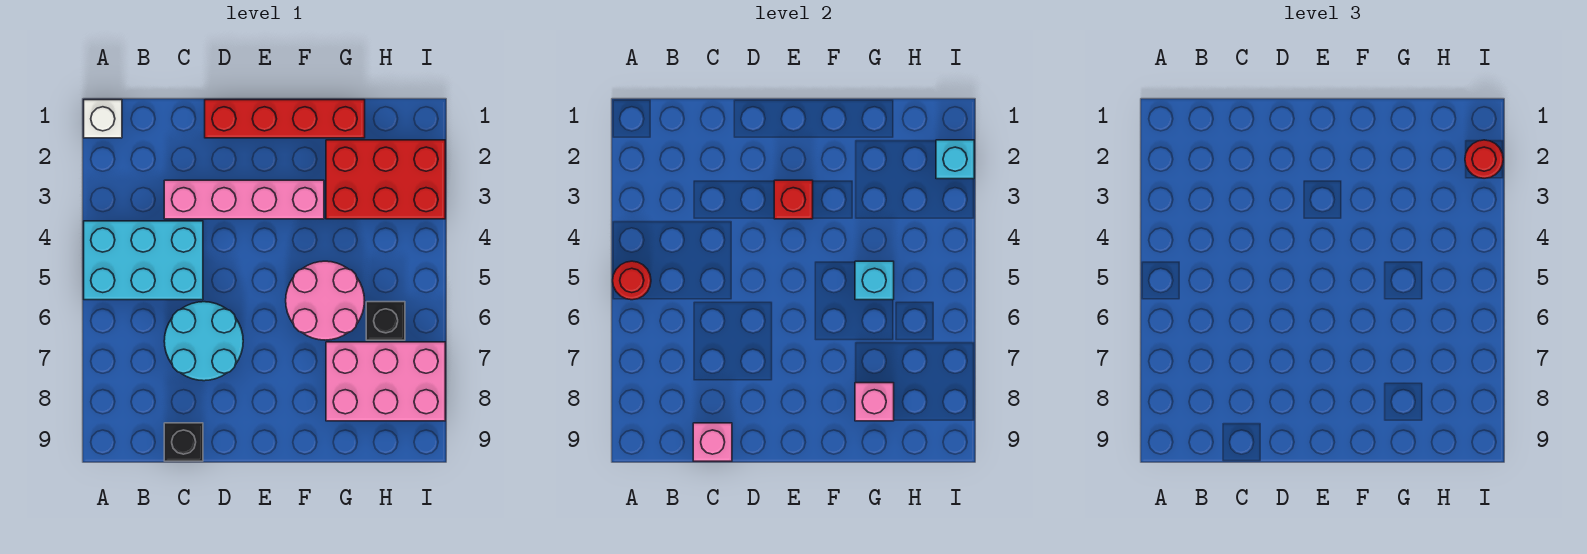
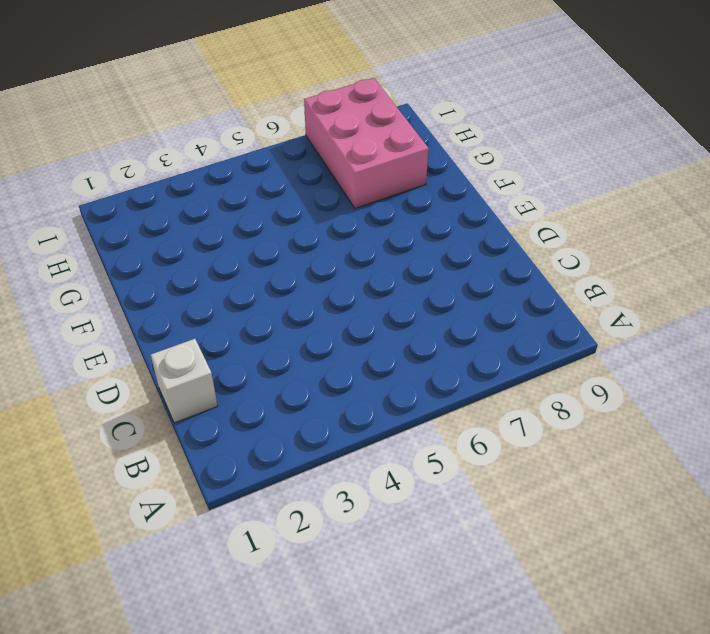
white brick C1 level 1 -> white brick A1 level 1
none -> cyan brick A4:C5 level 1
none -> pink brick C3:F3 level 1
none -> cyan round brick C6:D7 level 1

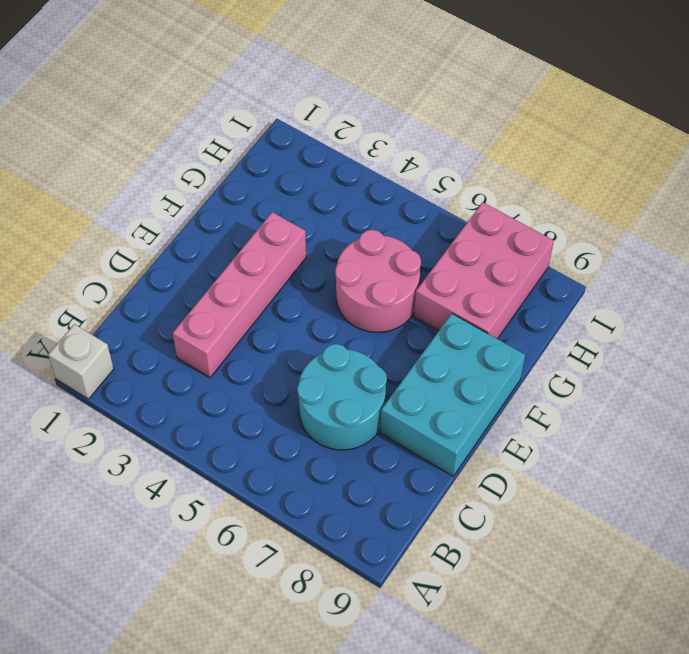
cyan brick D8:F9 level 1 -> cyan brick A4:C5 level 1
none -> black brick C9 level 1
none -> red brick D1:G1 level 1
none -> red brick G2:I3 level 1

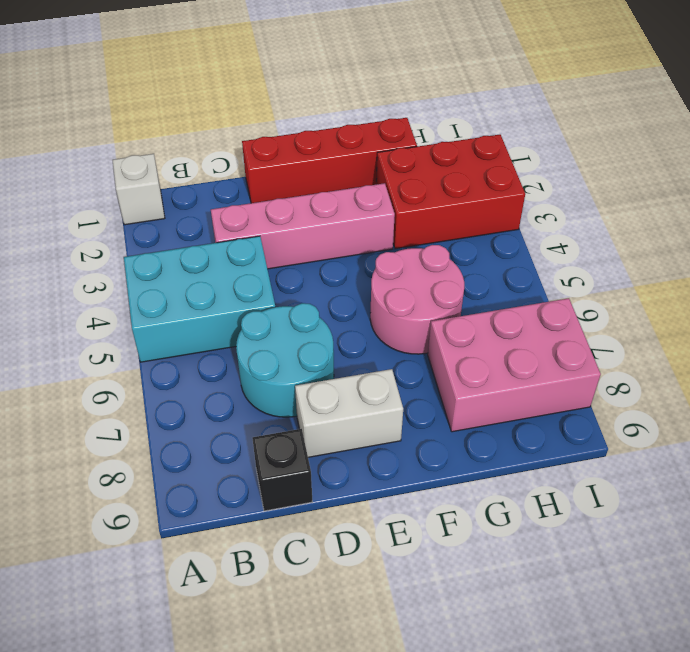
white brick D8:E8 level 1 -> none
none -> black brick H6 level 1
none -> red round brick A5 level 2
none -> pink brick C9 level 2

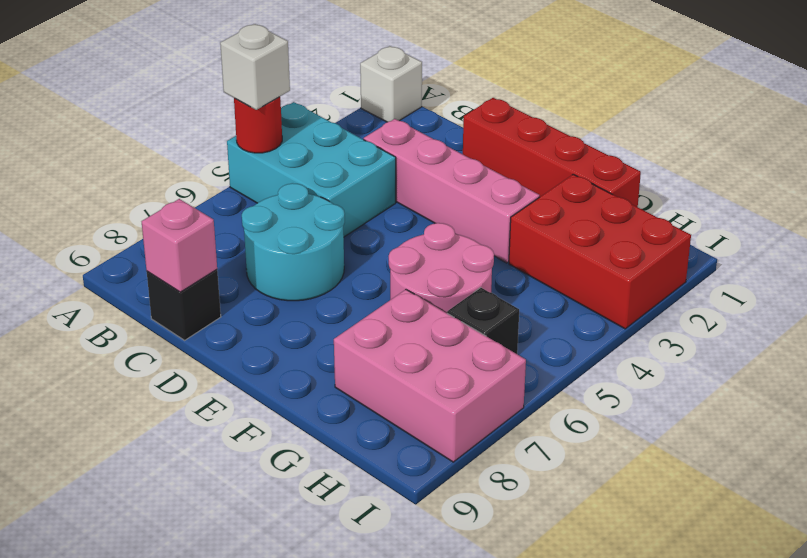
white brick A5 level 3 -> none
none -> red brick E3 level 2
none -> cyan brick G5 level 2
none -> pink brick G8 level 2

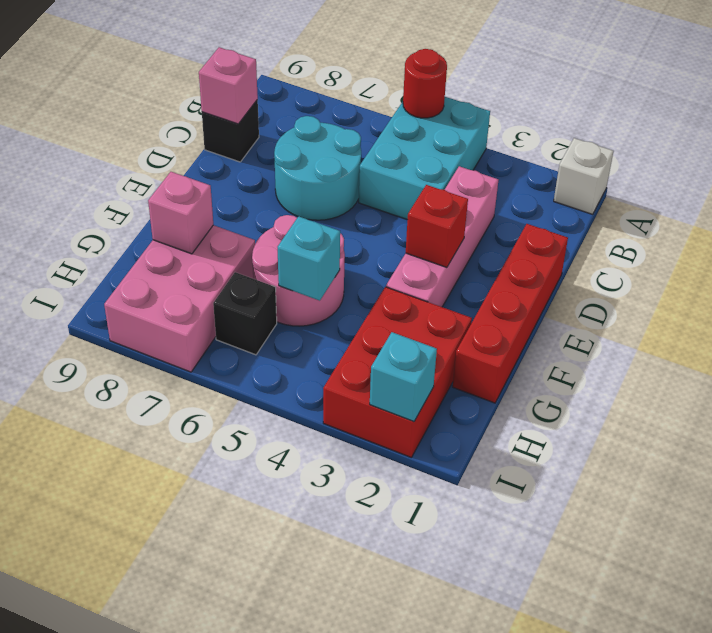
none -> red round brick I2 level 3

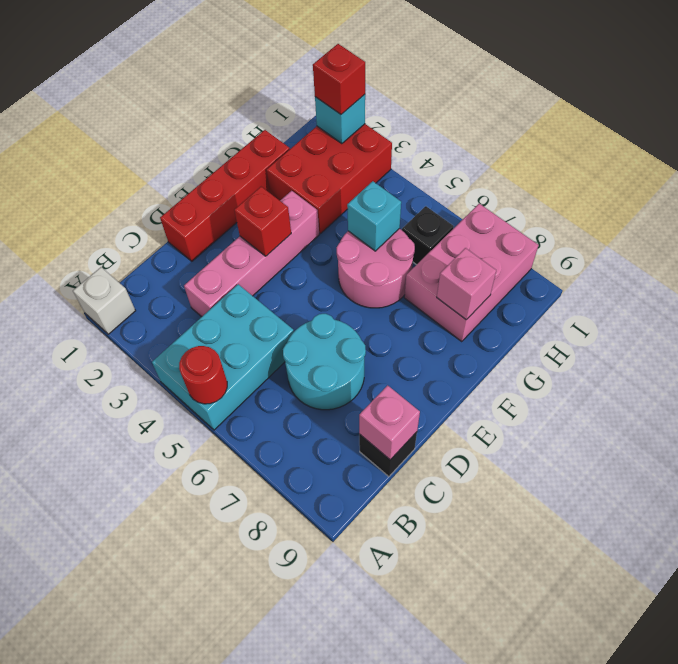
red brick I2 level 3 -> red round brick I2 level 3

